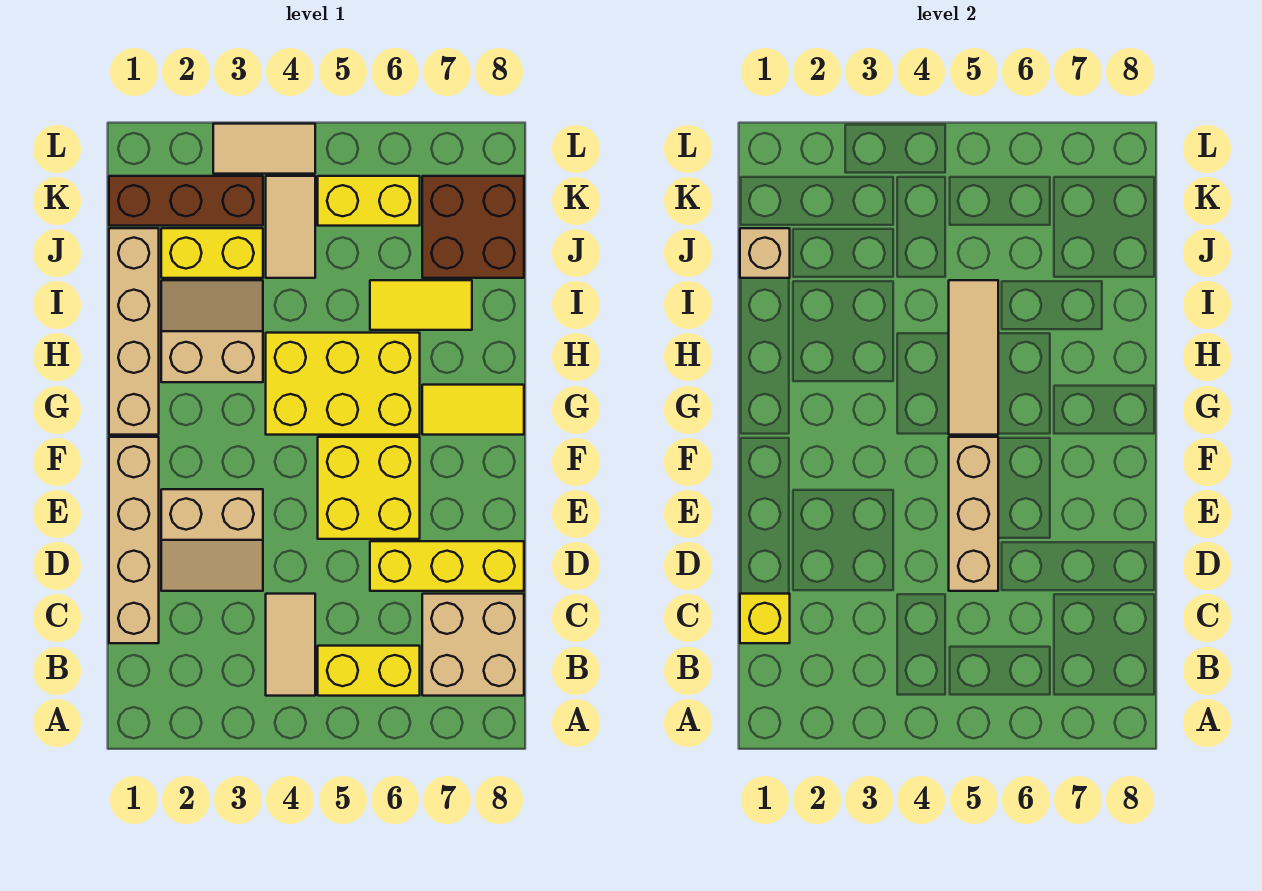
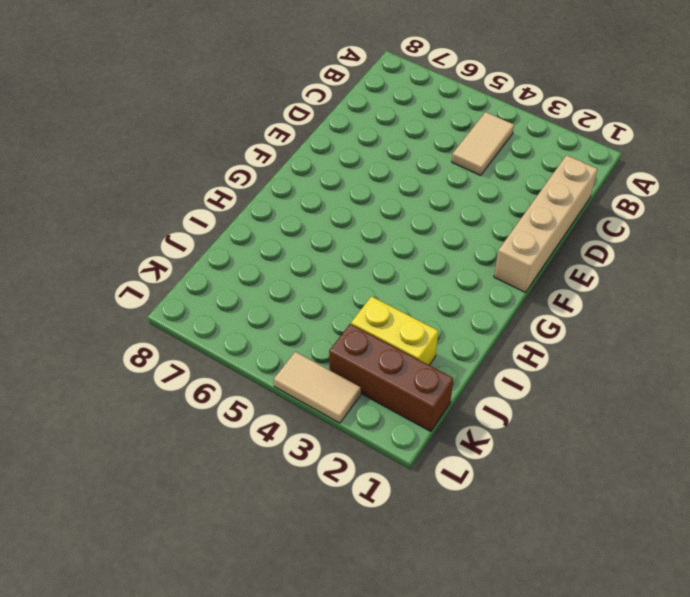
none -> yellow brick B5:B6 level 1
none -> tan brick B7:C8 level 1
none -> tan slope D2:E3 level 1 top E

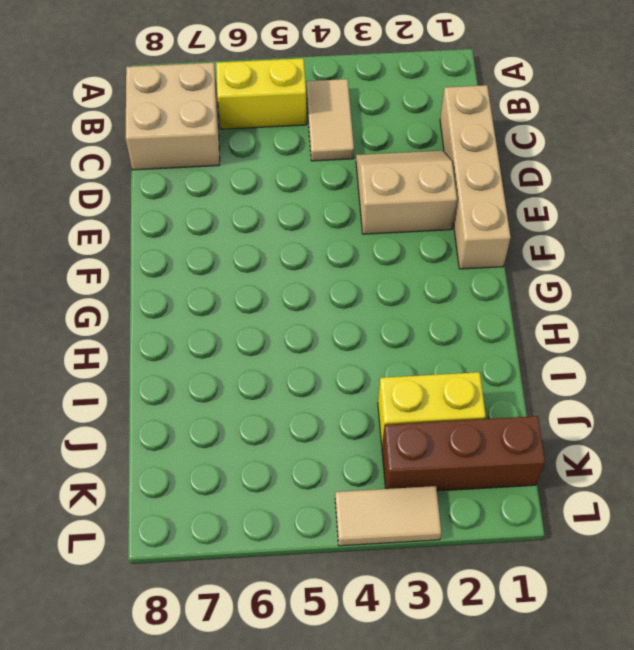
none -> yellow brick D6:D8 level 1
none -> yellow brick E5:F6 level 1
none -> tan brick G1:J1 level 1

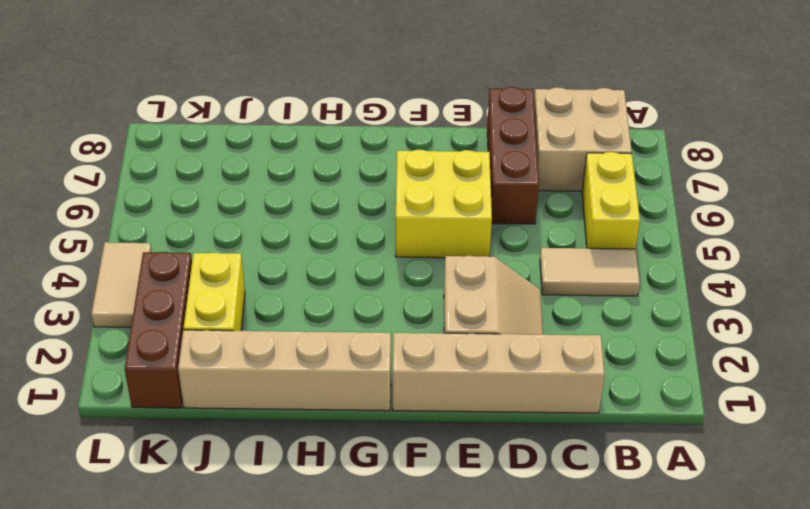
brown brick D6:D8 level 1 -> yellow brick D6:D8 level 1
none -> yellow brick G4:H6 level 1
none -> yellow tile G7:G8 level 1
none -> tan slope H2:I3 level 1 top H

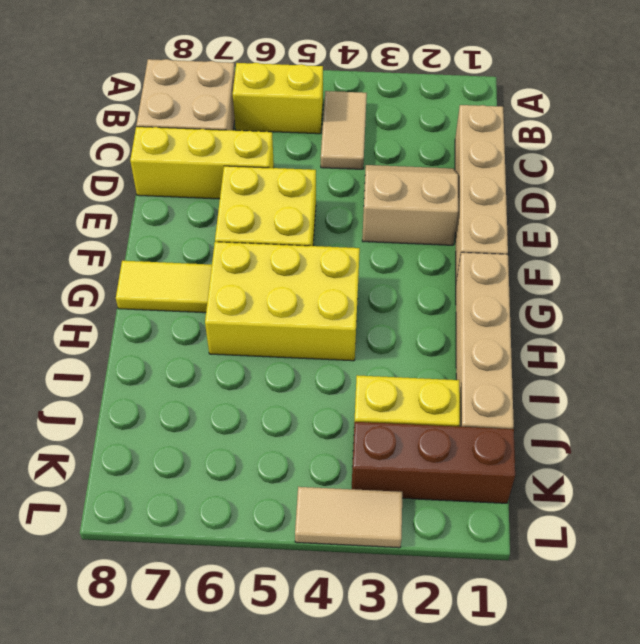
none -> tan slope H2:I3 level 1 top H
none -> yellow tile I6:I7 level 1
none -> tan tile J4:K4 level 1

